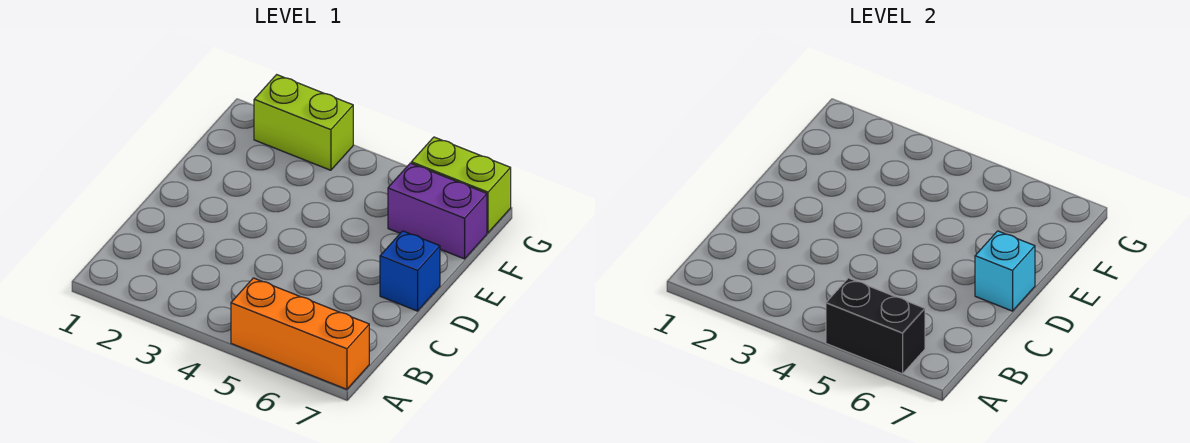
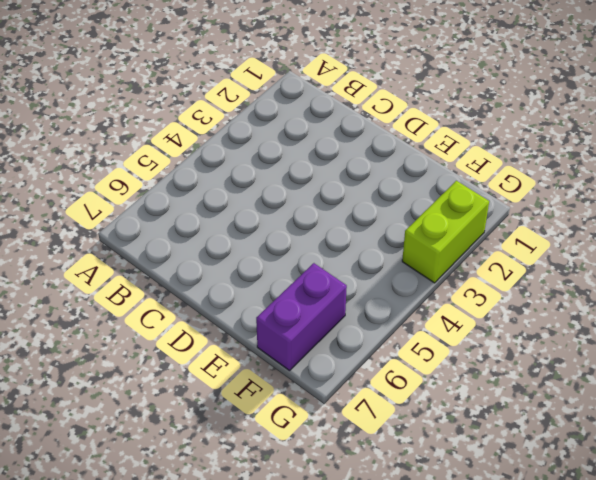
none -> orange brick A5:A7 level 1
none -> blue brick D7 level 1

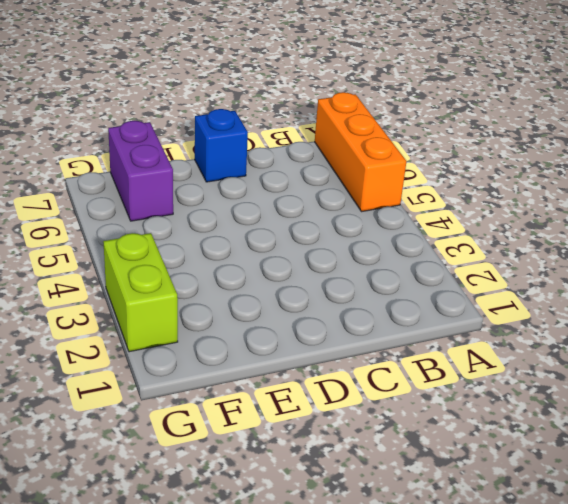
none -> lime brick G6:G7 level 1
none -> black brick A5:A6 level 2

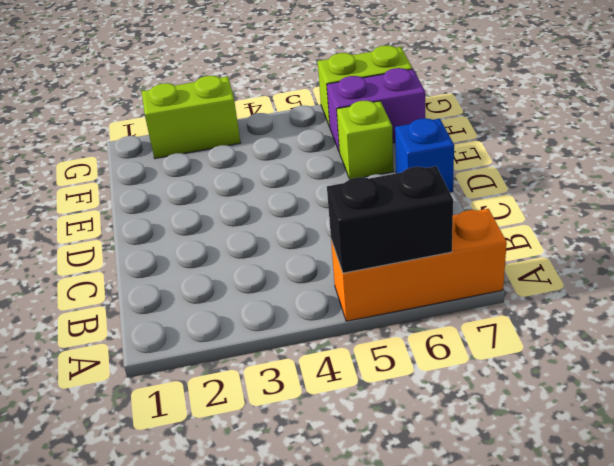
lime brick E6 level 1 -> none
none -> cyan brick D7 level 2

